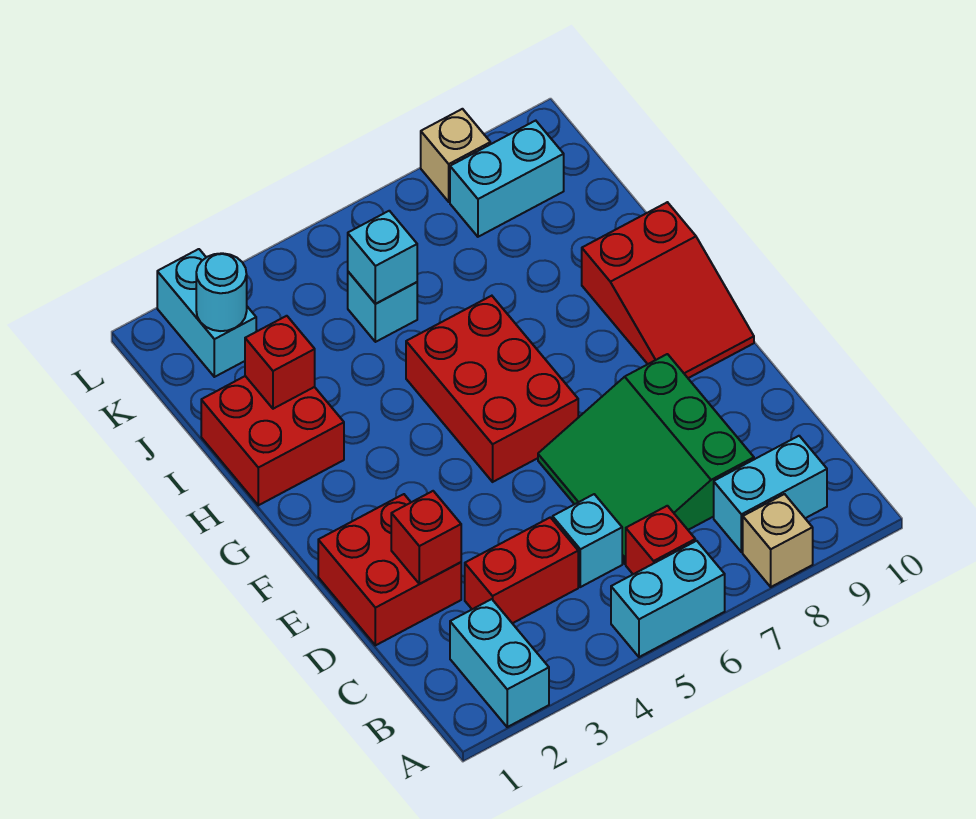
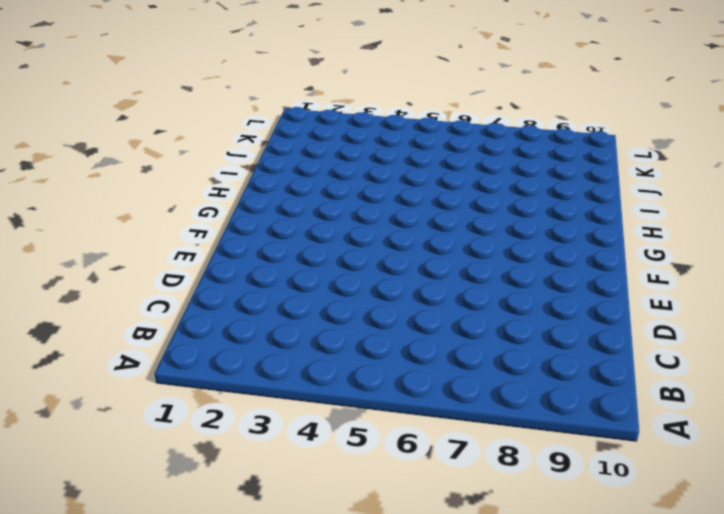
none -> cyan brick A2:B2 level 1
none -> cyan brick A5:A6 level 1
none -> tan brick A8 level 1

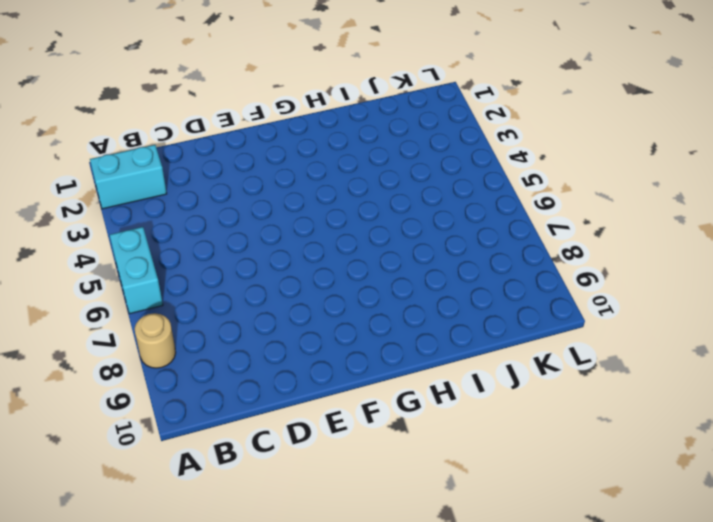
tan round brick A8 level 1 -> tan brick A8 level 1
none -> red brick B6 level 1
none -> cyan brick B8:B9 level 1
none -> red brick C3:C4 level 1

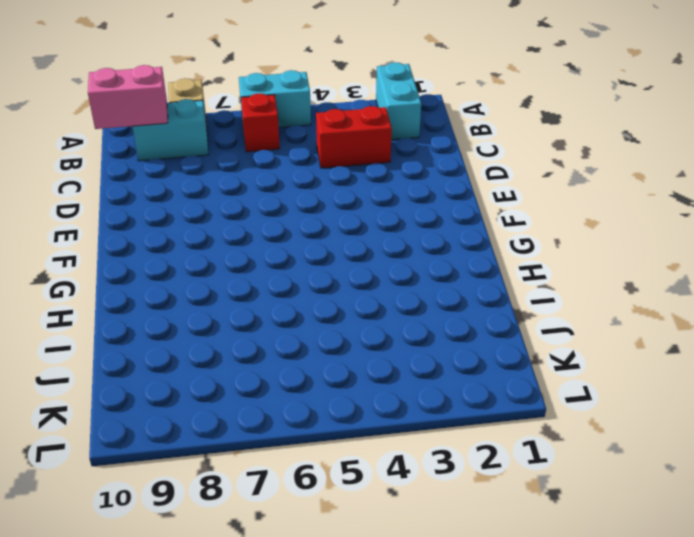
pink brick B9:B10 level 2 -> none
none -> cyan brick C5 level 1
none -> green slope C6:E8 level 1 top 8
none -> red brick D1:E2 level 1

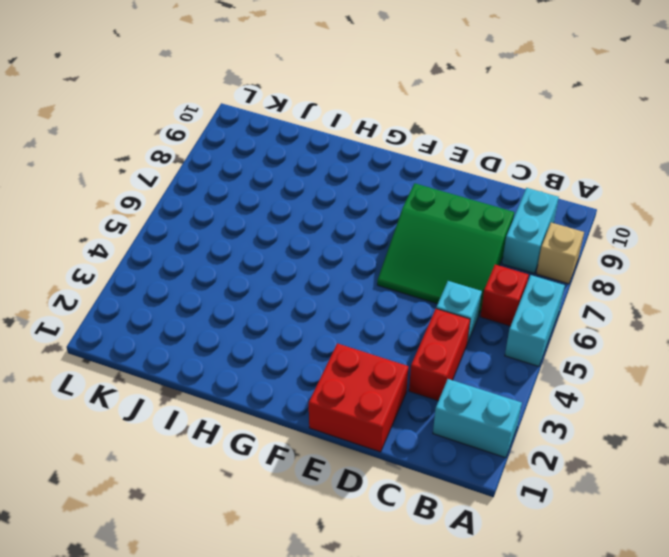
none -> red brick F5:H6 level 1
none -> red slope F9:H10 level 1 top H
none -> red brick H1:I2 level 1

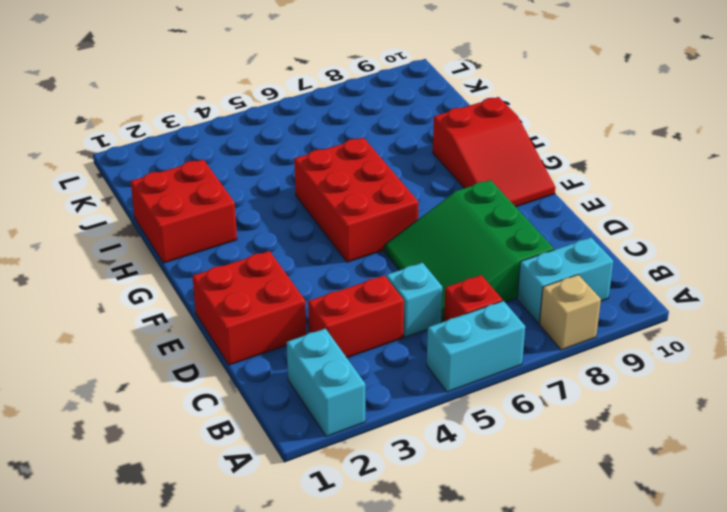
none -> cyan brick J5 level 1
none -> cyan brick K2:L2 level 1
none -> cyan brick K8:K9 level 1

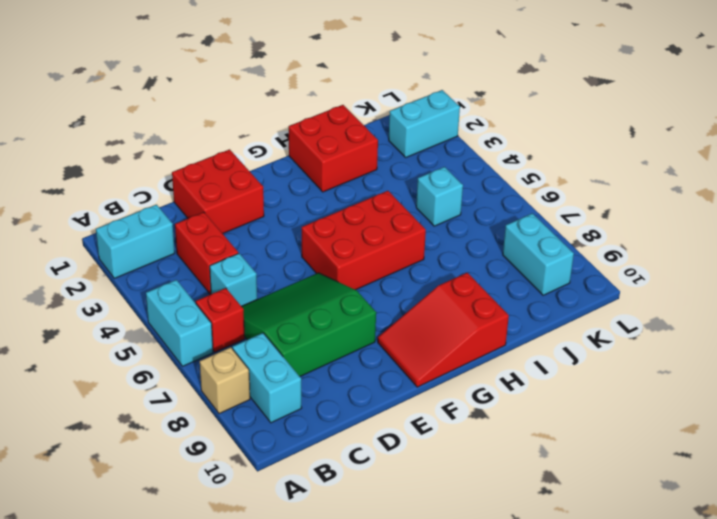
none -> tan brick L8 level 1
none -> red brick D2 level 2
none -> red brick I2 level 2

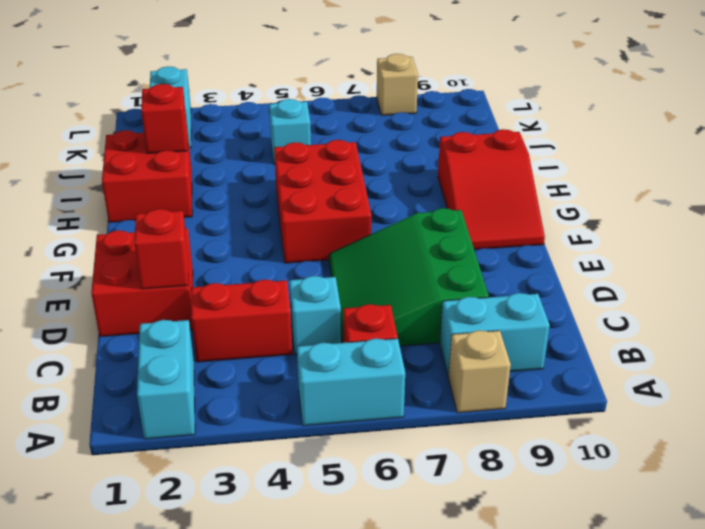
none -> cyan brick K8:K9 level 1
none -> cyan brick J5 level 2
none -> cyan round brick K2 level 2

